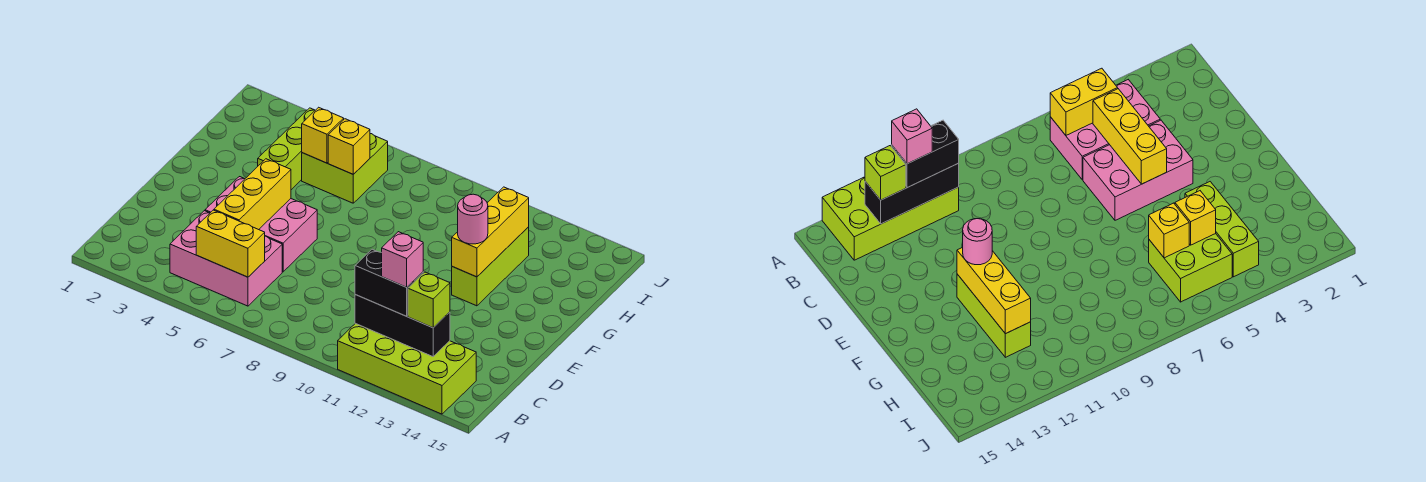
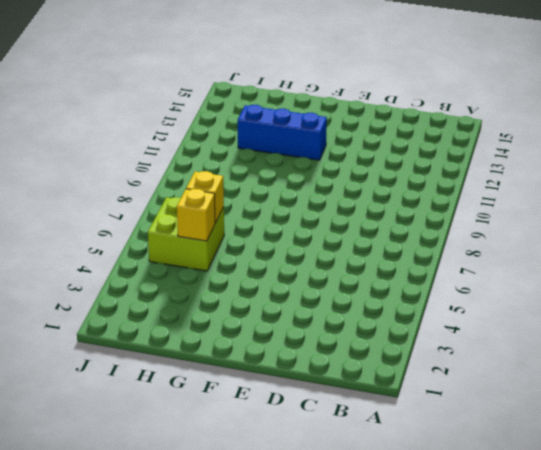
blue brick F12:H12 level 1 -> lime brick F12:H12 level 1
none -> lime brick A11:B14 level 1
none -> pink brick B4:C6 level 1
none -> pink brick D4:E6 level 1

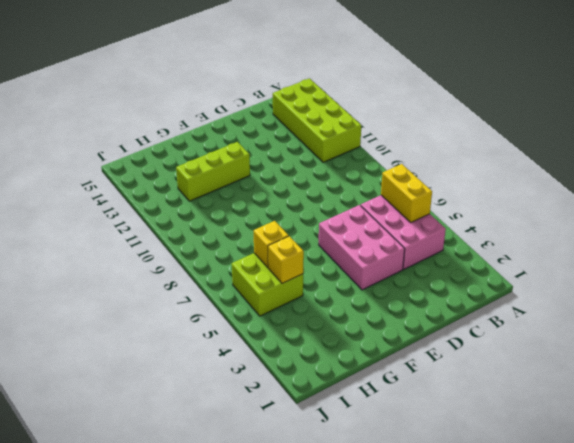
none -> lime brick G4:I4 level 1
none -> black brick B11:B13 level 2
none -> yellow brick C5:E5 level 2

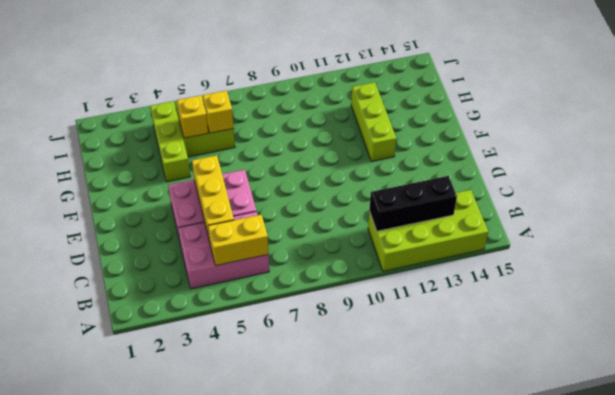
none -> yellow brick F12:H12 level 2
none -> black brick B11:B12 level 3
none -> lime brick B13 level 3

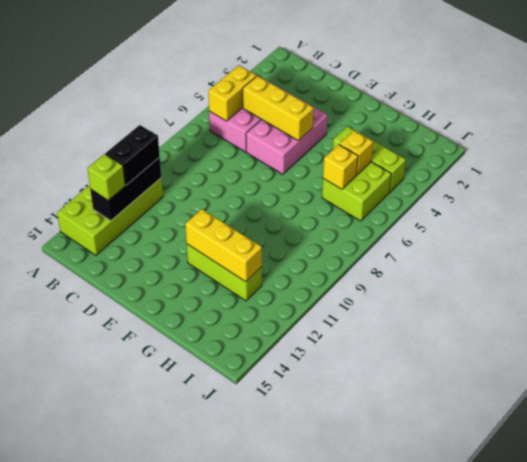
none -> pink round brick F12 level 3
none -> pink brick B12 level 4

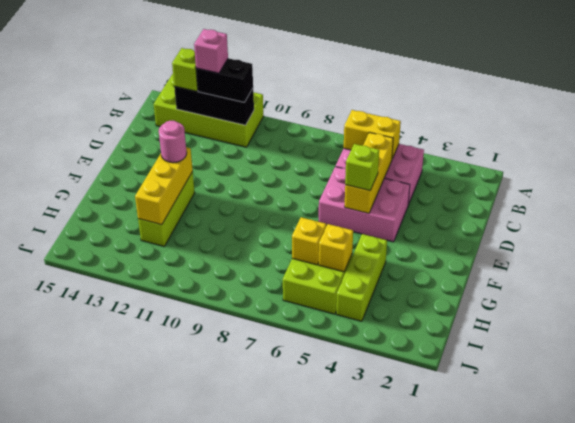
lime brick E5 level 3 -> none

